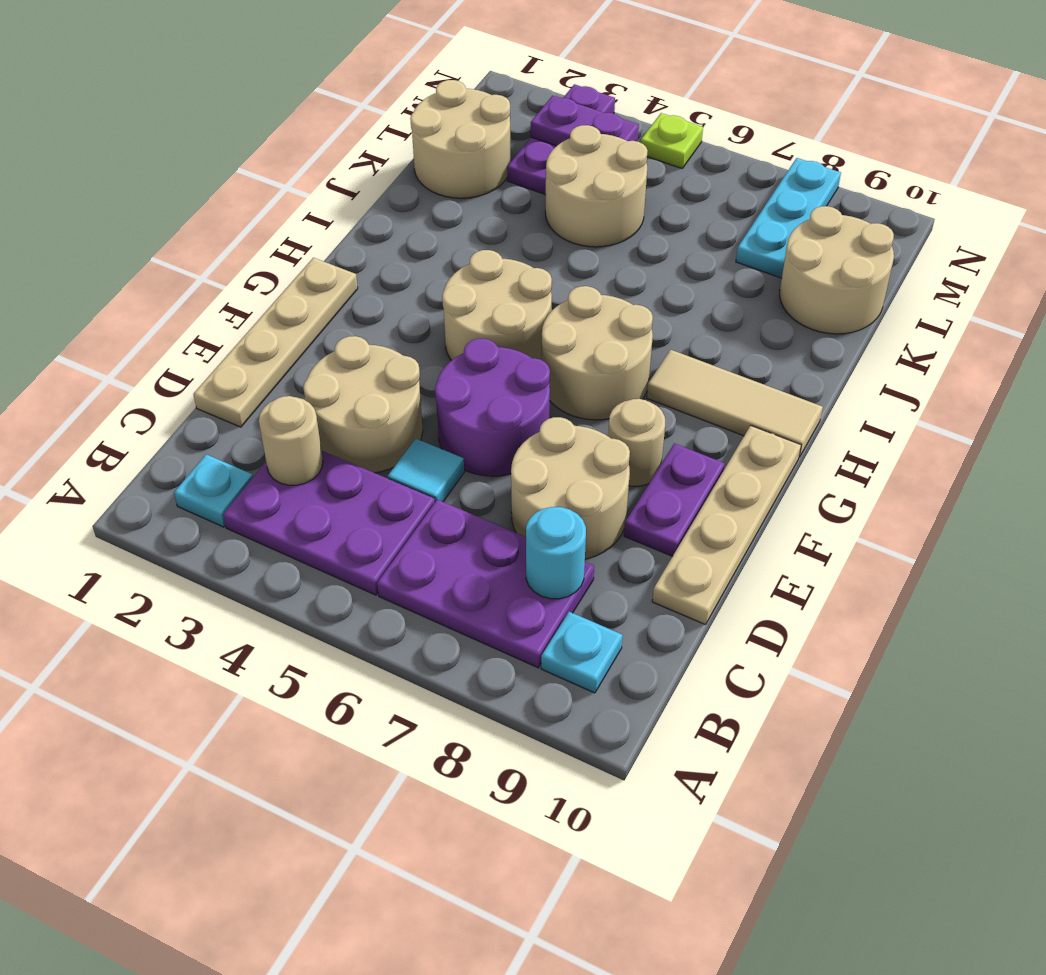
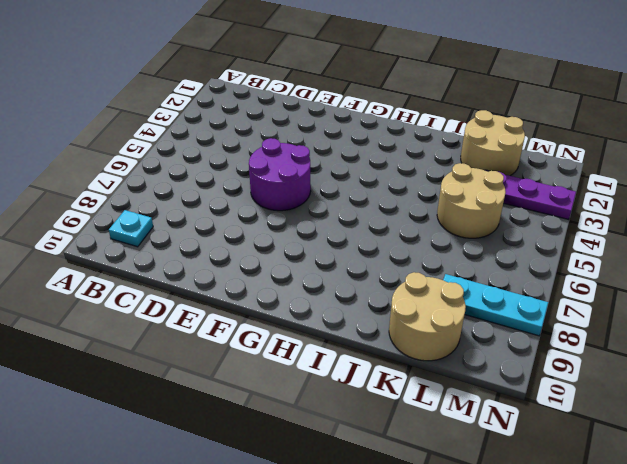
none -> cyan plate B2 level 1
none -> purple plate B3:C5 level 1
none -> purple plate B6:C8 level 1

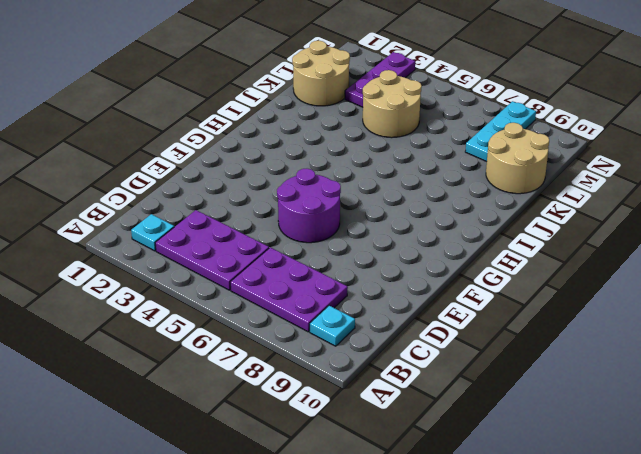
none -> tan plate D1:G1 level 1
none -> tan round brick D3:E4 level 1
none -> cyan tile D5 level 1

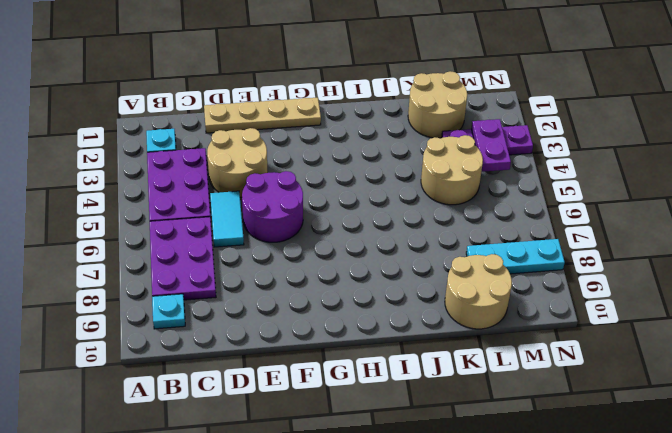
cyan tile D5:D6 level 1 -> cyan tile D5 level 1
none -> tan round brick D7:E8 level 1
none -> tan plate D10:G10 level 1
none -> purple plate E9:F9 level 1

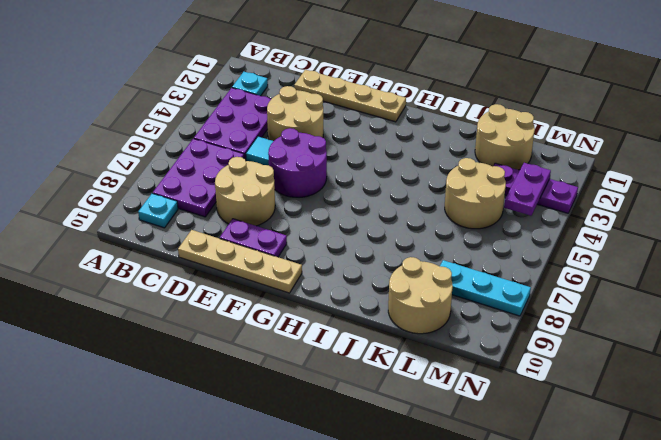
none -> tan round brick F8 level 1
none -> tan round brick G4:H5 level 1
none -> tan round brick G6:H7 level 1

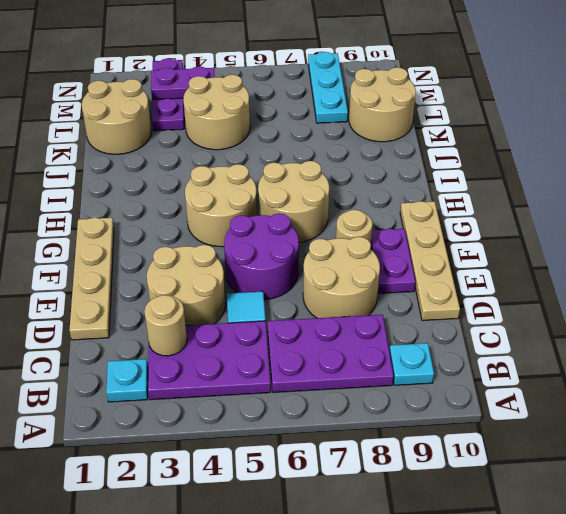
none -> tan tile H8:H10 level 1
none -> lime plate N5 level 1
none -> cyan round brick C8 level 2

